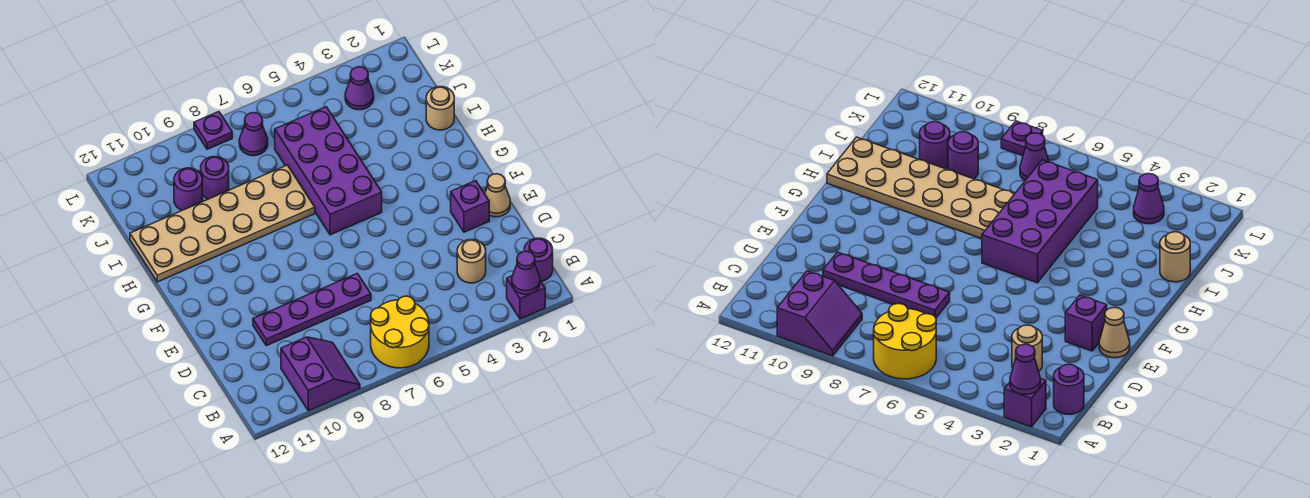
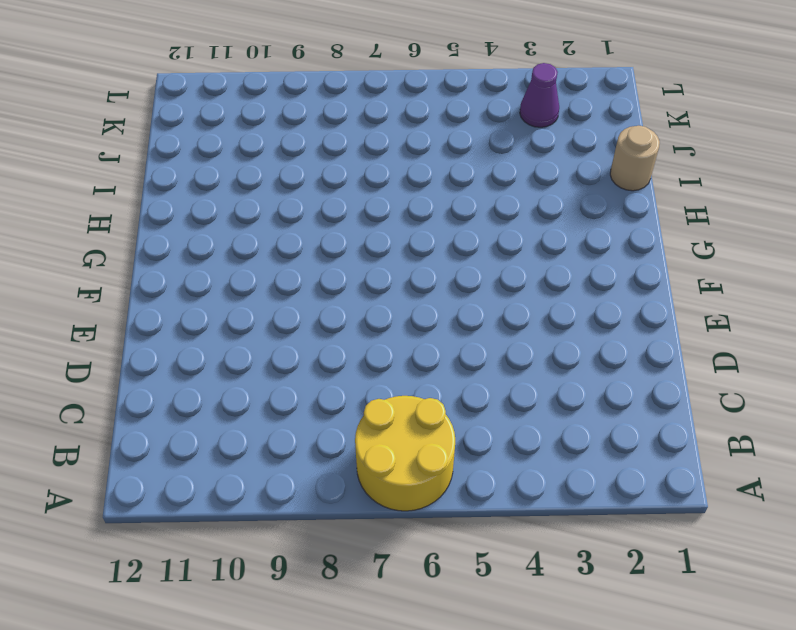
none -> purple brick A2 level 1
none -> purple slope A9:B10 level 1 top 10
none -> purple round brick B1 level 1

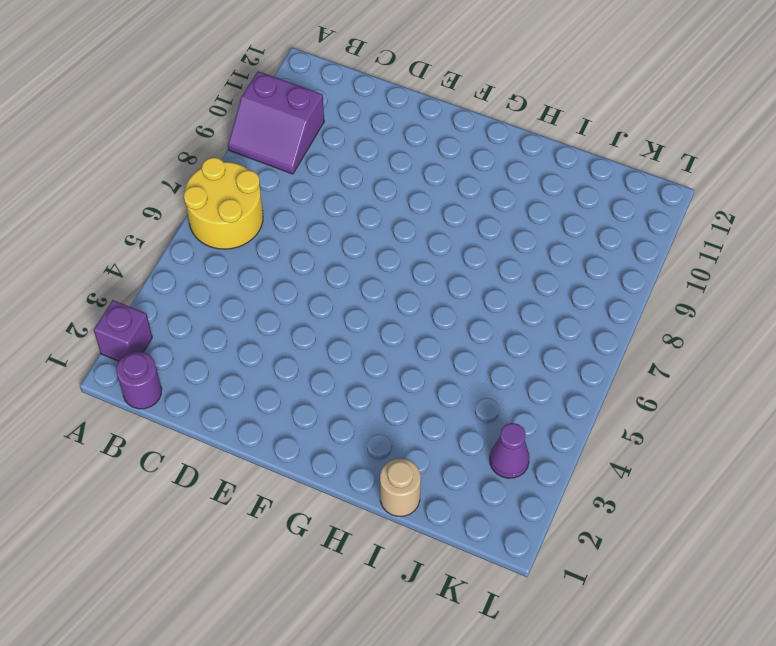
none -> tan round brick C3 level 1
none -> purple plate D7:D10 level 1
none -> tan cone E1 level 1

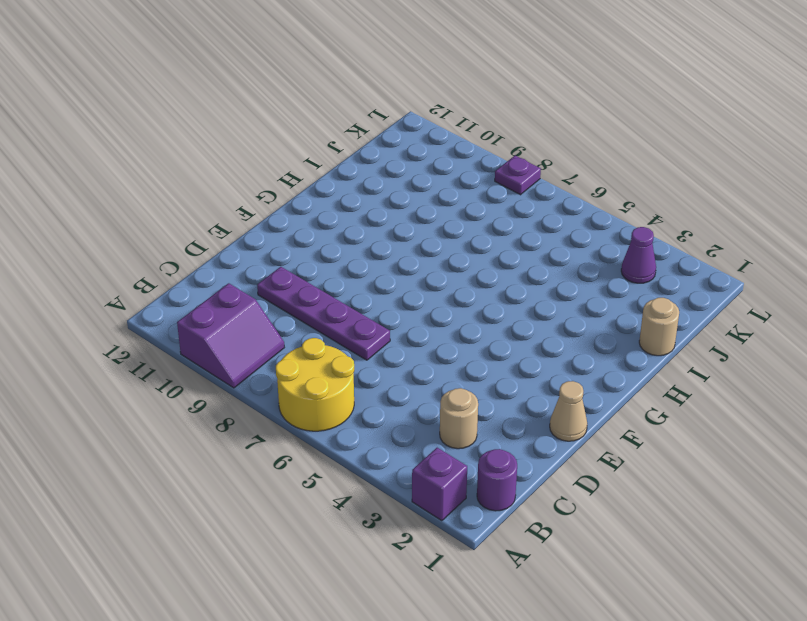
none -> purple brick E2 level 1
none -> purple brick G5:J6 level 1
none -> tan plate H7:I12 level 1

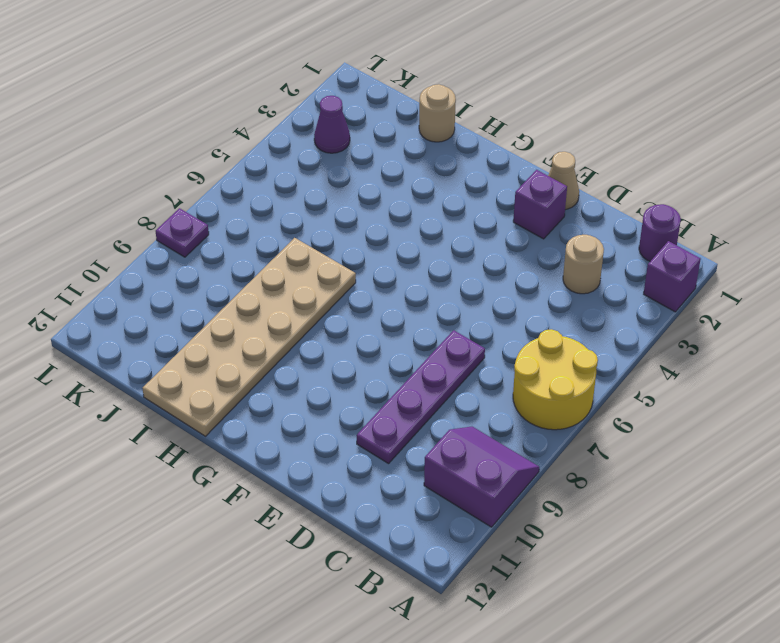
none -> purple brick G5:J6 level 1
none -> purple round brick J9 level 1
none -> purple round brick J10 level 1

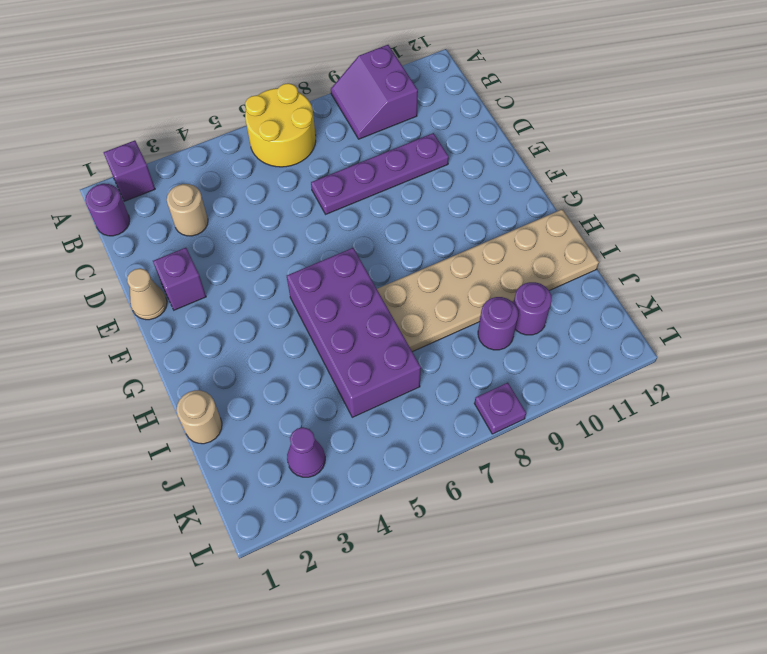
none -> purple cone K7 level 1
none -> purple cone A2 level 2

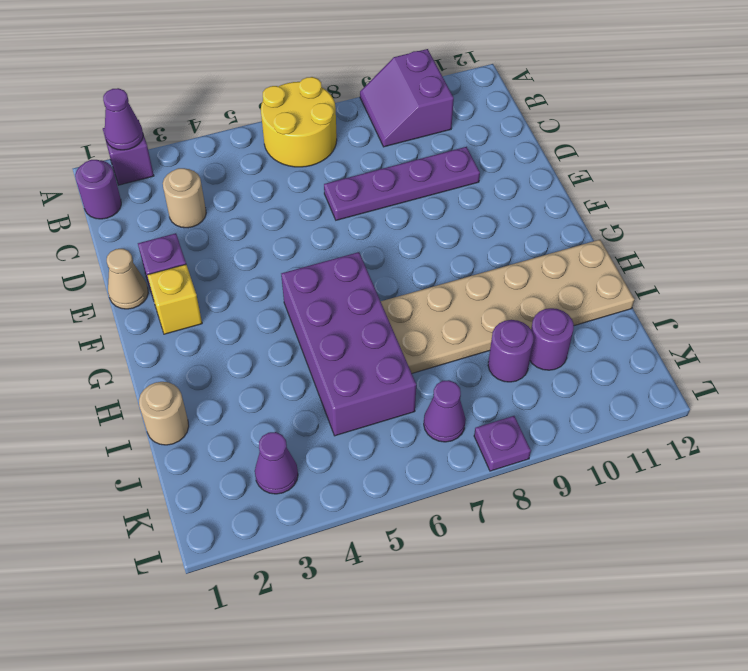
yellow brick F2 level 1 -> none

